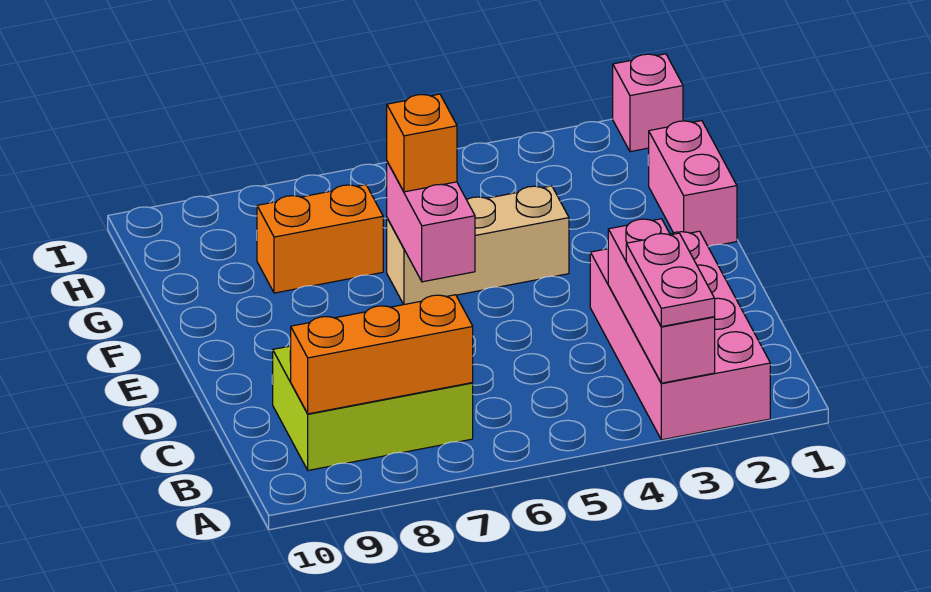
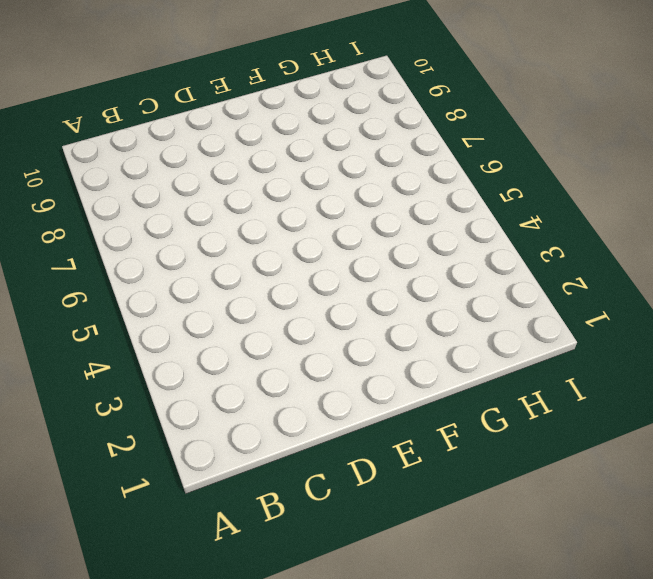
none -> pink brick A2:D3 level 1
none -> lime brick B7:C9 level 1

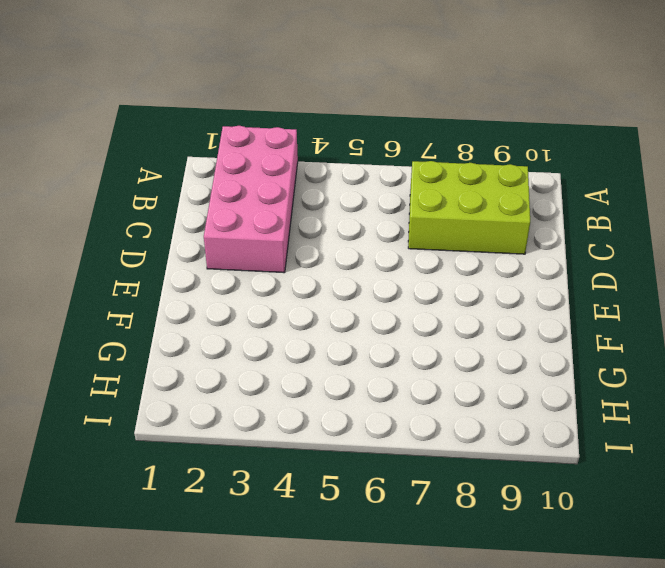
none -> pink brick F1:G1 level 1
none -> tan brick F4:F6 level 1

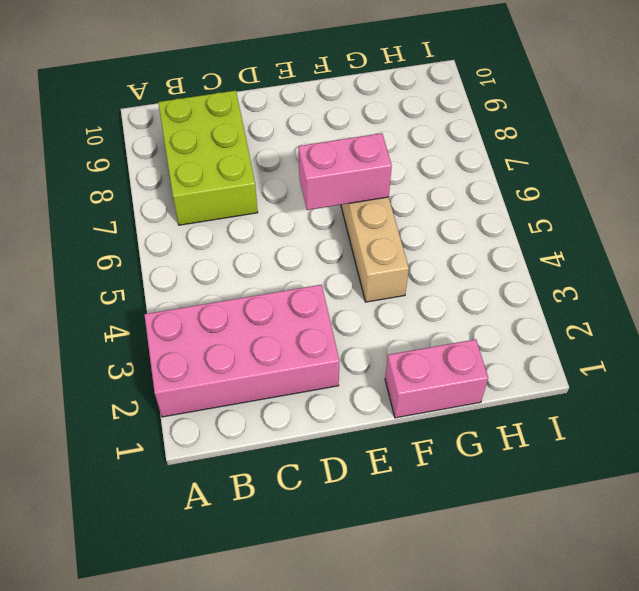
none -> orange brick G7:G8 level 1
none -> pink brick I1 level 1

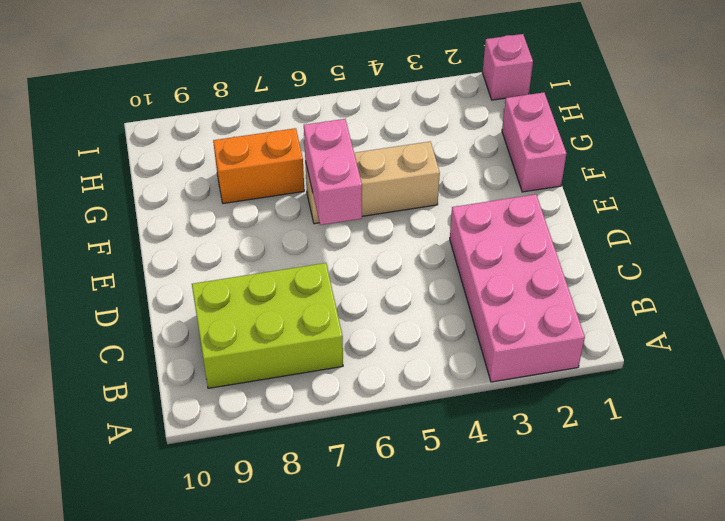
none -> pink brick A3:C3 level 2
none -> orange brick B7:B9 level 2

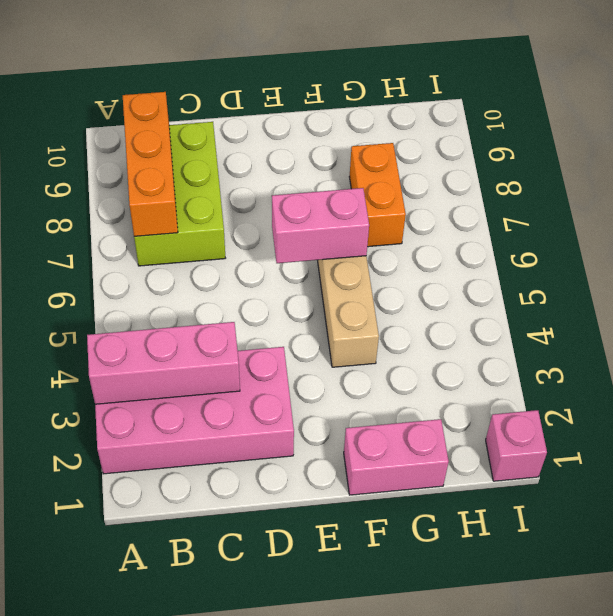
none -> pink plate A3:B3 level 3
none -> orange brick F6 level 3

